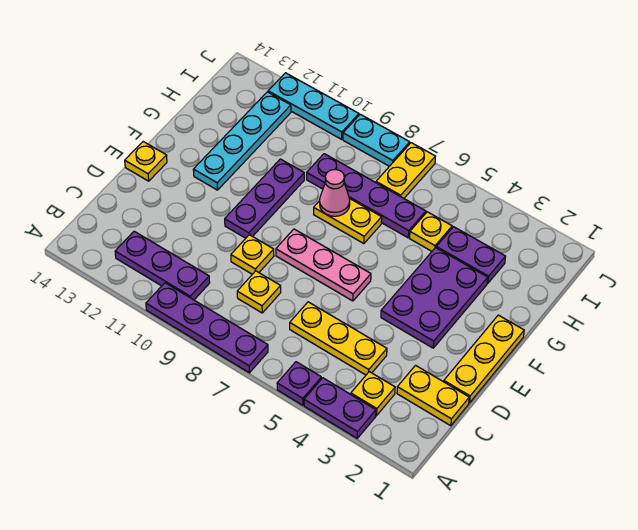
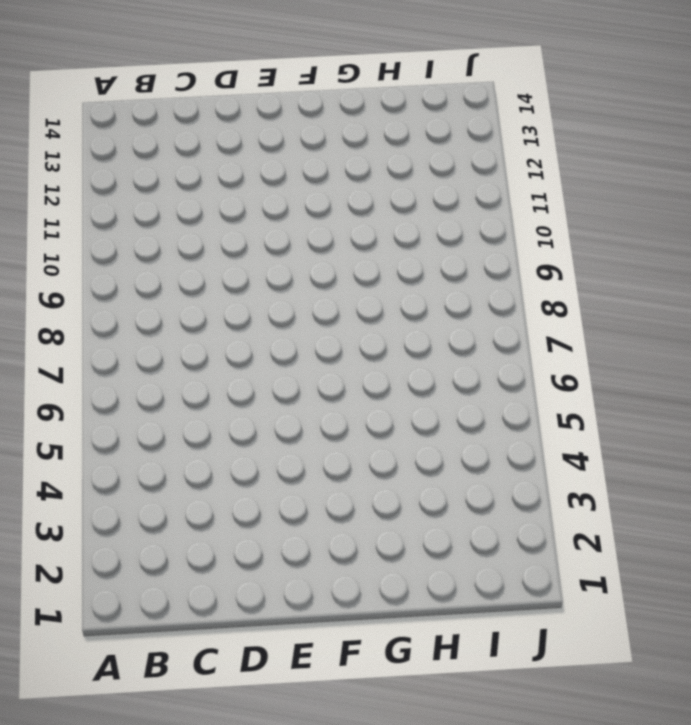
none -> purple plate A3:A4 level 1
none -> purple plate A5 level 1
none -> purple plate A7:A10 level 1

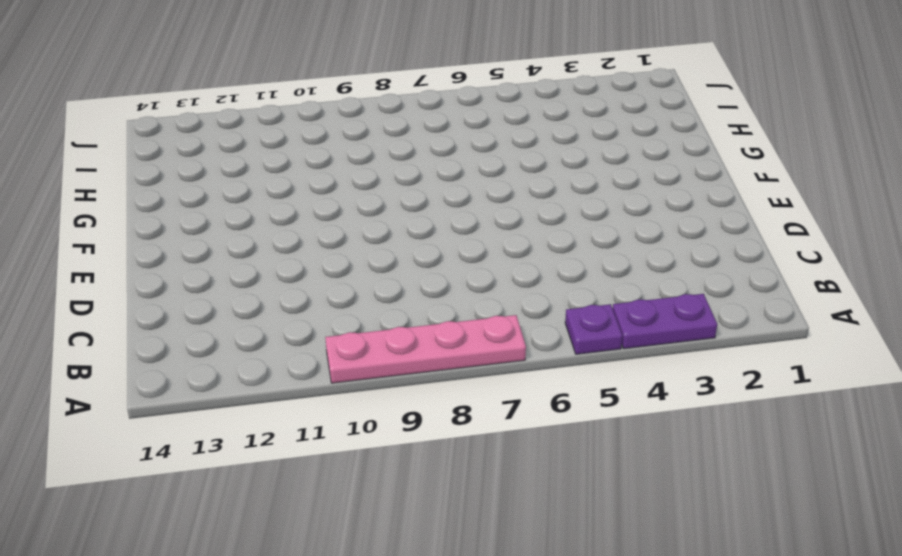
pink plate A7:A10 level 1 -> purple plate A7:A10 level 1
none -> yellow plate B3 level 1
none -> purple plate B10:B12 level 1
none -> yellow plate C1:C2 level 1

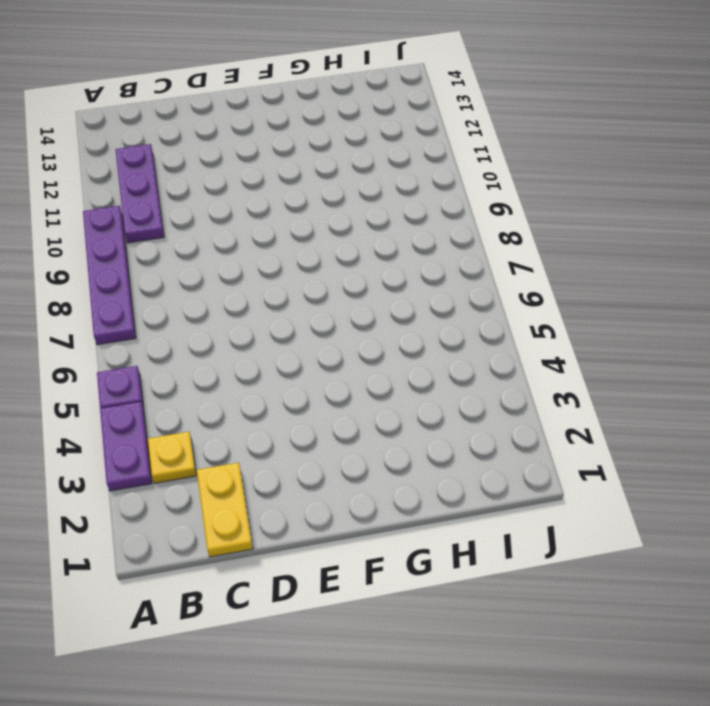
none -> yellow plate C4:C6 level 1
none -> yellow plate C8 level 1
none -> yellow plate D1:F1 level 1

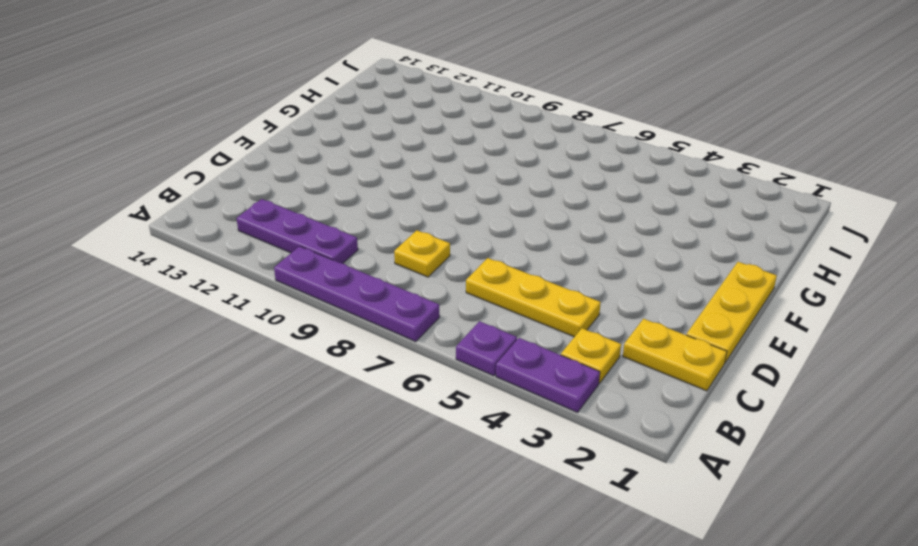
none -> yellow plate D9 level 1
none -> purple plate E3:G4 level 1
none -> pink plate E6:E8 level 1

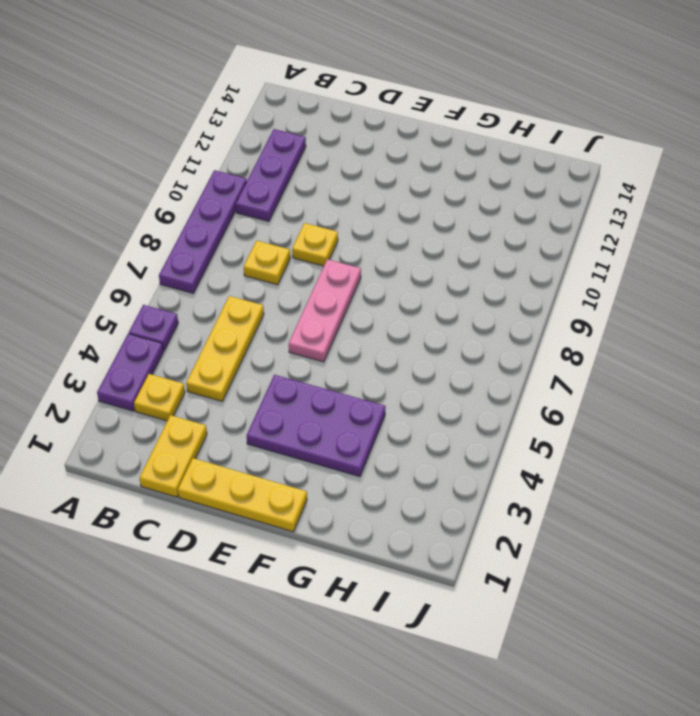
none -> purple plate E10:G10 level 1
none -> yellow plate E14 level 1
none -> cyan plate F12:I12 level 1

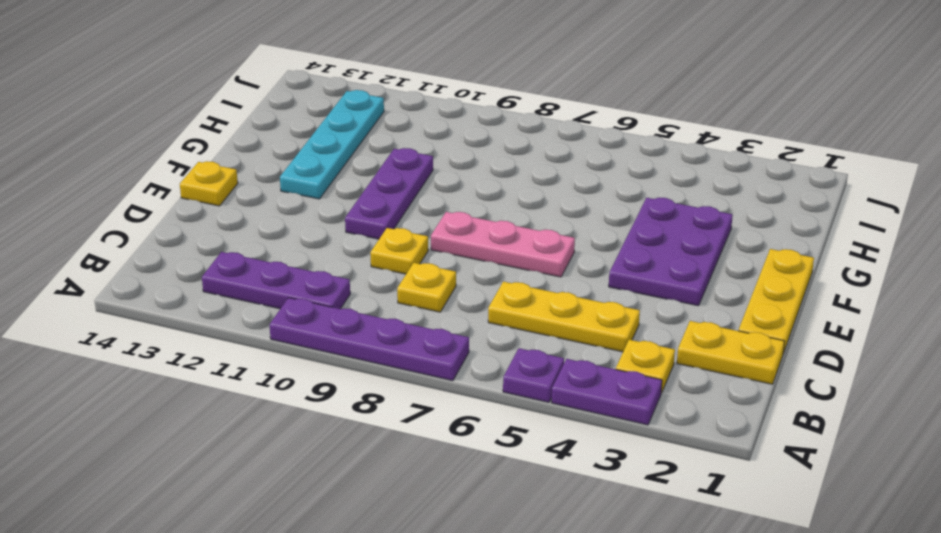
none -> yellow plate G7:G8 level 1
none -> purple plate H3:H4 level 1
none -> yellow plate H5 level 1

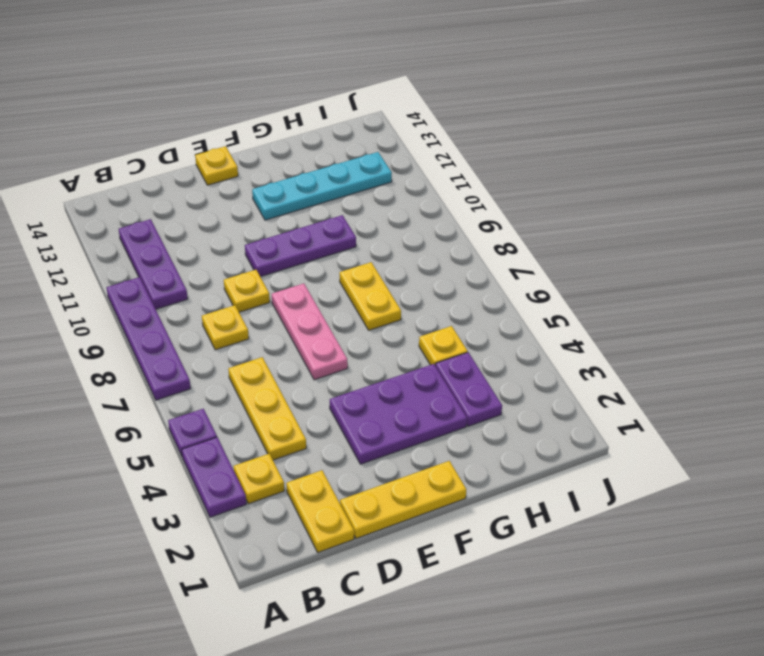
none -> purple plate H6:H9 level 1
none -> yellow plate I7:J7 level 1
none -> cyan plate J8:J9 level 1

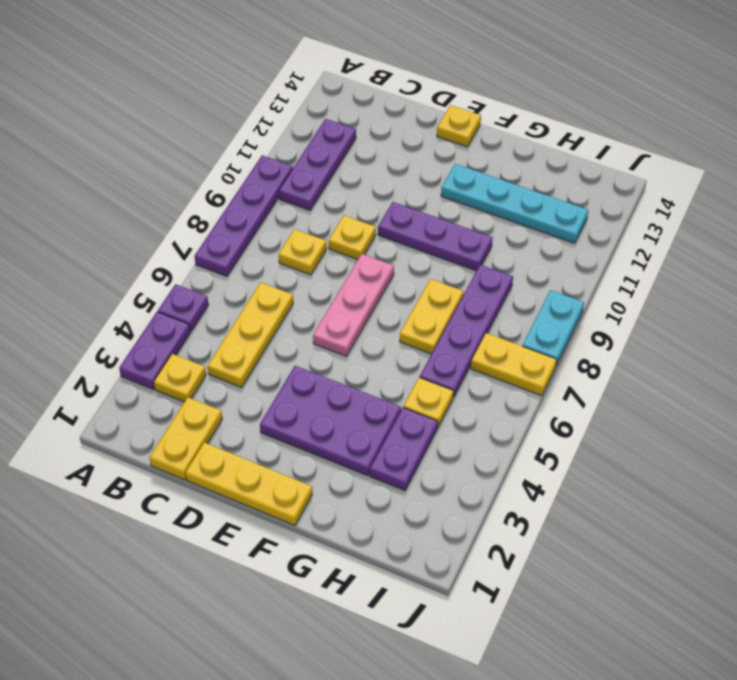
none -> cyan plate J10:J12 level 1
none -> pink cone G8 level 2

